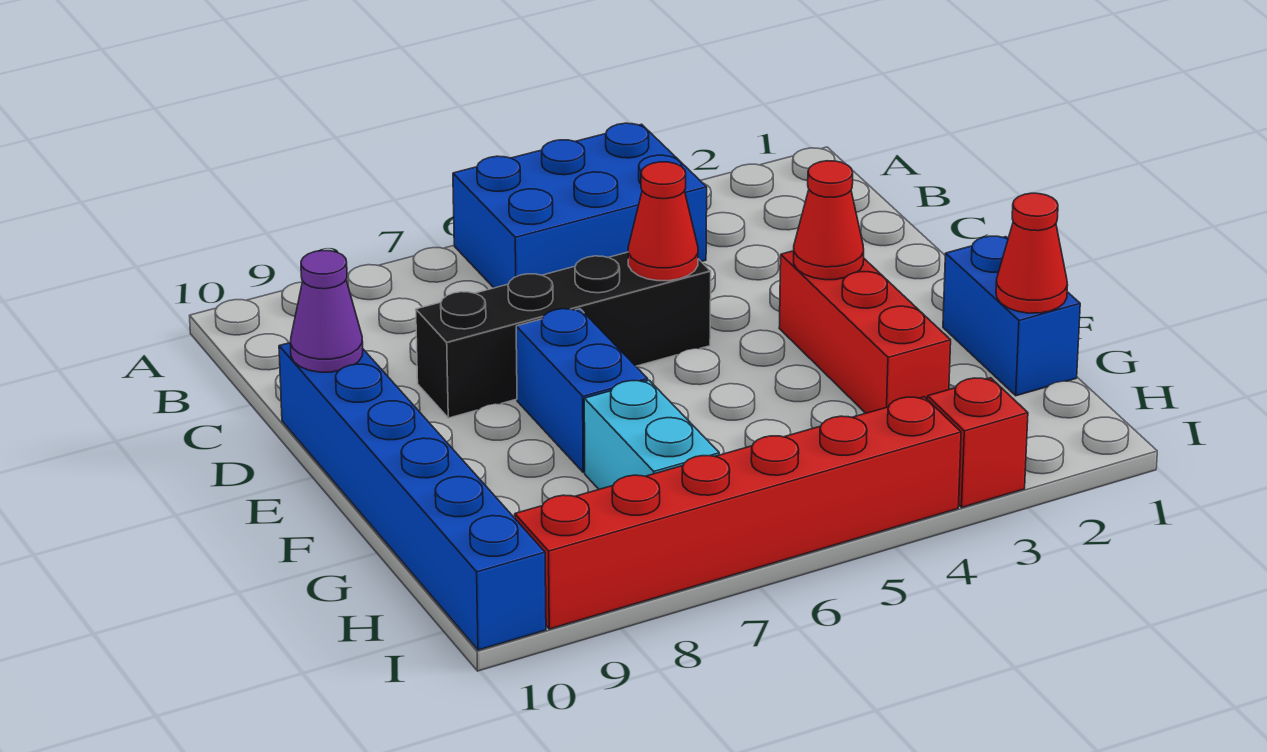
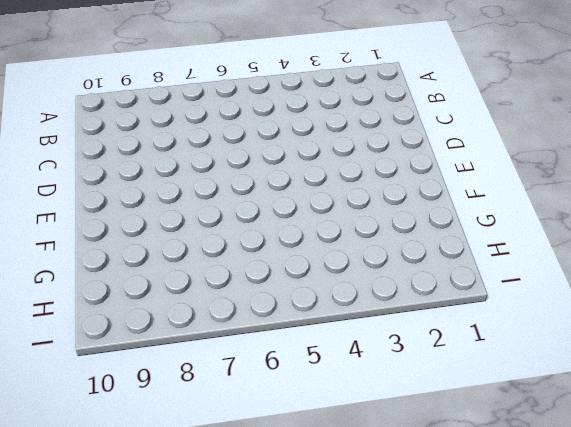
none -> blue brick A4:B6 level 1
none -> black brick D5:D8 level 1
none -> blue brick D10:I10 level 1

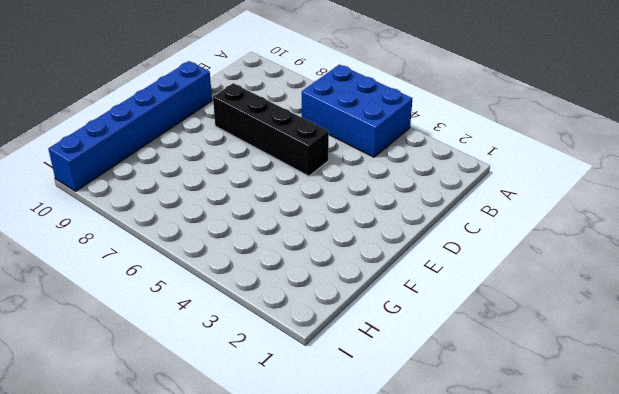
none -> red brick E3:G3 level 1
none -> blue brick E7:F7 level 1
none -> blue brick F1:G1 level 1

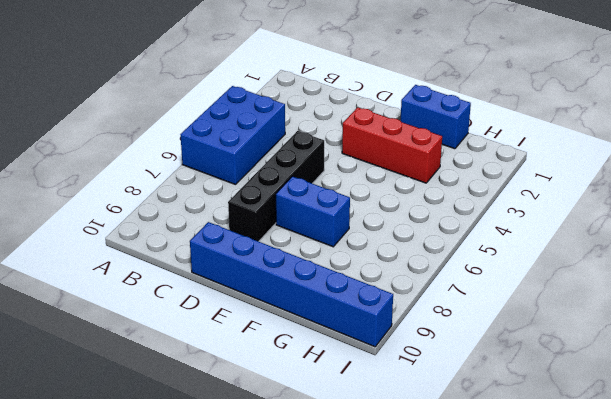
none -> cyan brick G7:H7 level 1
none -> red brick I3 level 1
none -> red brick I4:I9 level 1

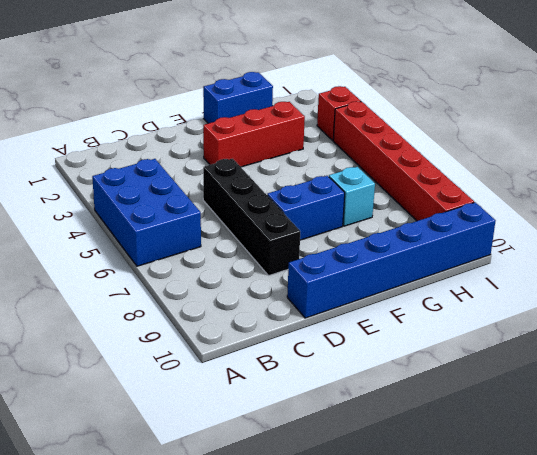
cyan brick G7 level 1 -> cyan brick G7:H7 level 1
none -> red cone D5 level 2
none -> purple cone D10 level 2
none -> red cone E3 level 2

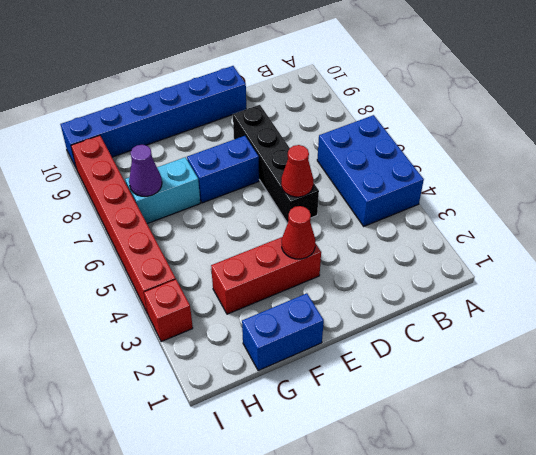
purple cone H7 level 2 -> purple cone D10 level 2
none -> red cone G1 level 2

